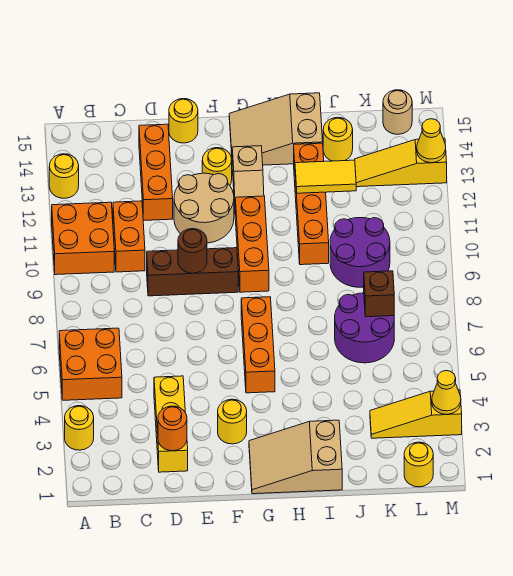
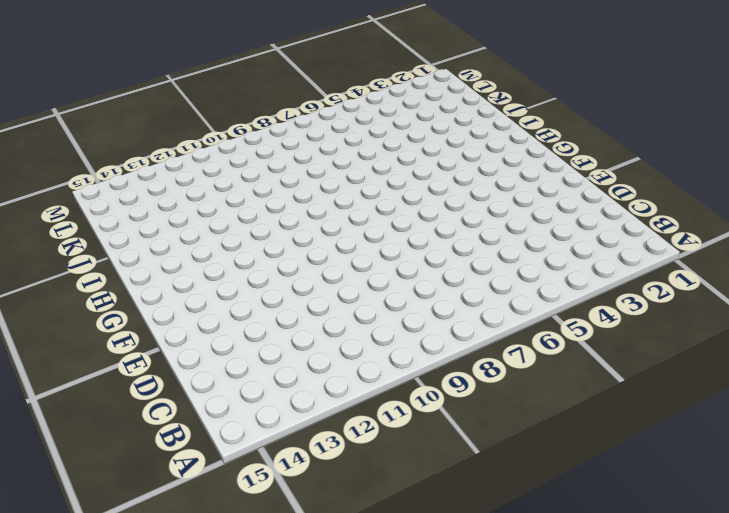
none -> yellow round brick A3 level 1
none -> orange brick A5:B6 level 1
none -> orange brick A10:B11 level 1
none -> yellow round brick A13 level 1

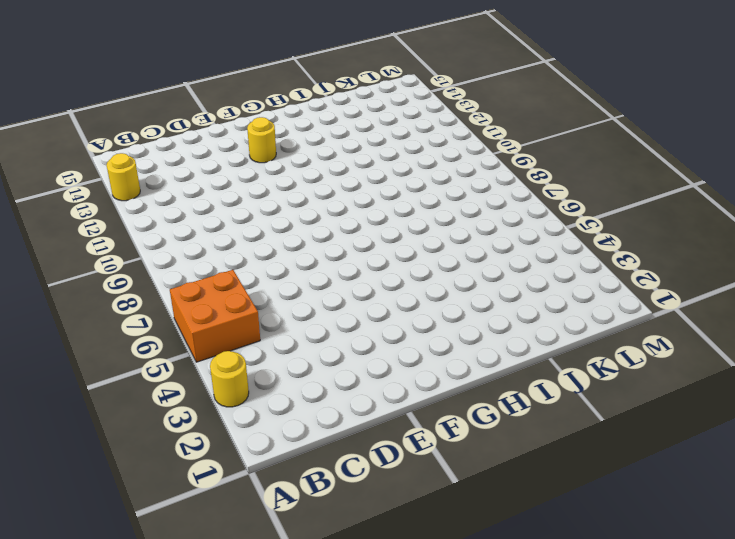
none -> orange brick A10:B11 level 1
none -> orange brick C10:C11 level 1
none -> yellow brick D2:D4 level 1
none -> brown brick D9:F9 level 1

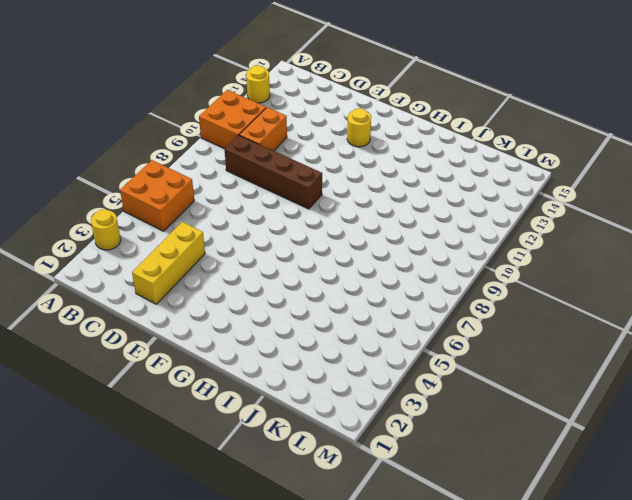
brown brick C9:F9 level 1 -> brown brick D9:F9 level 1
none -> orange brick D12:D14 level 1
none -> tan round brick E11:F12 level 1
none -> yellow round brick E15 level 1
none -> yellow round brick F3 level 1

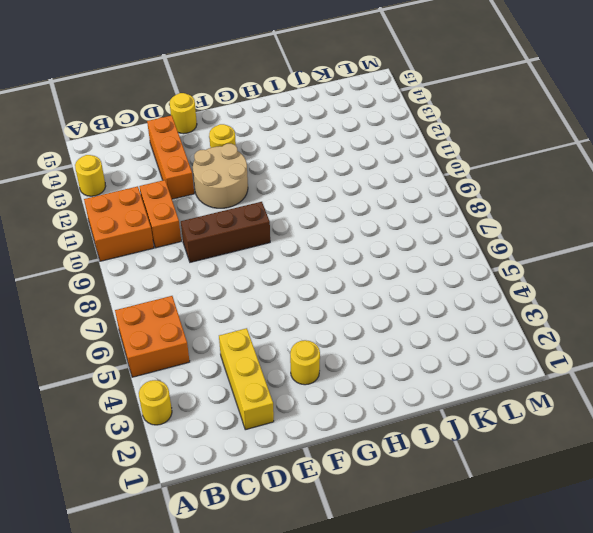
none -> tan slope G1:I2 level 1 top I
none -> orange brick G5:G7 level 1
none -> orange brick G9:G11 level 1
none -> tan slope G12:G13 level 1 top 13

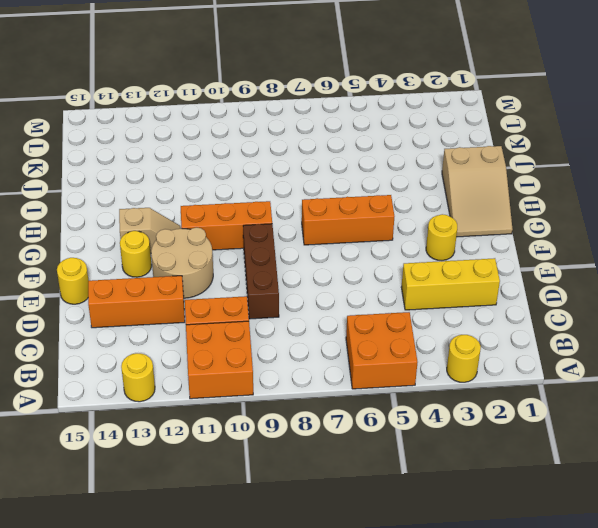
none -> tan slope G14:I15 level 1 top I
none -> orange brick I10:I13 level 1
none -> purple round brick J6:K7 level 1
none -> purple round brick J9:K10 level 1

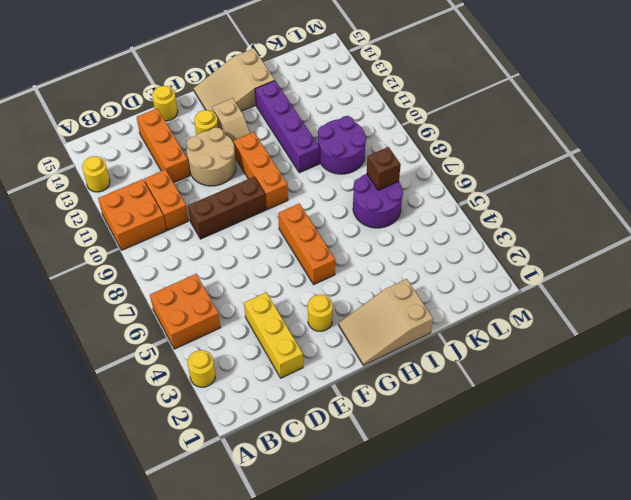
purple brick I10:I13 level 1 -> orange brick I10:I13 level 1
none -> yellow round brick J14 level 1
none -> yellow slope K3:M3 level 1 top M
none -> yellow slope K13:M13 level 1 top M
none -> yellow round brick L1 level 1

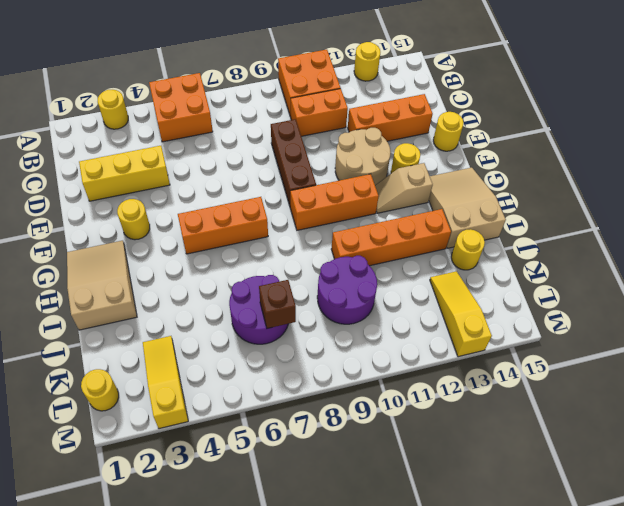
none -> tan round brick L15 level 1
none -> orange round brick D2 level 2
none -> brown round brick E9 level 2
none -> yellow tile I12:J12 level 2

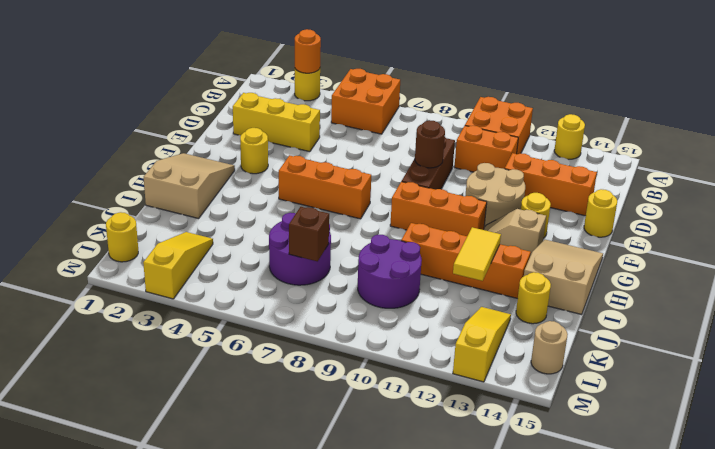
orange round brick A3 level 2 -> orange round brick D2 level 2
none -> yellow cone M3 level 2
none -> yellow cone M13 level 2

